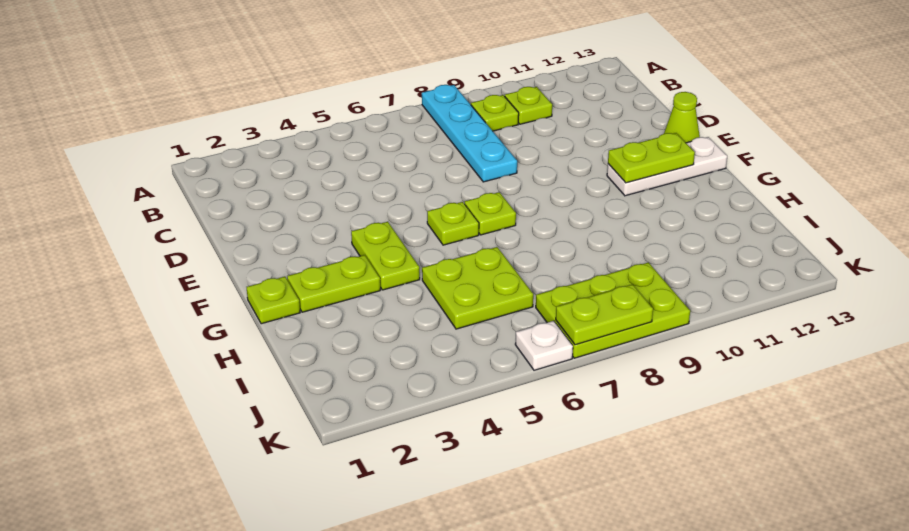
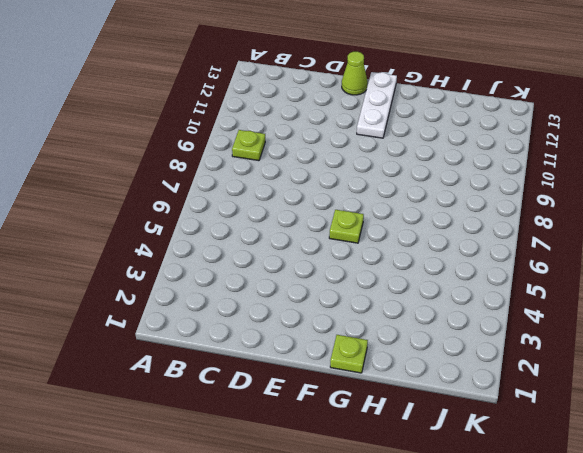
none -> cyan plate A8:D8 level 1
none -> lime plate B10 level 1
none -> lime plate F4:G4 level 1

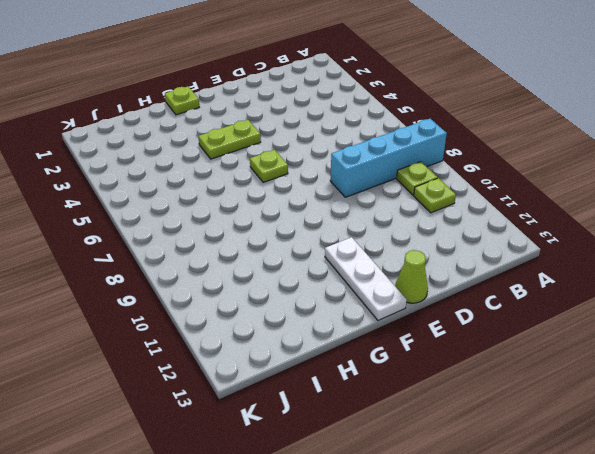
cyan brick A8:D8 level 1 -> cyan plate A8:D8 level 1
none -> lime plate F7 level 1
none -> lime plate G2:G3 level 1
none -> lime plate H5:I6 level 1

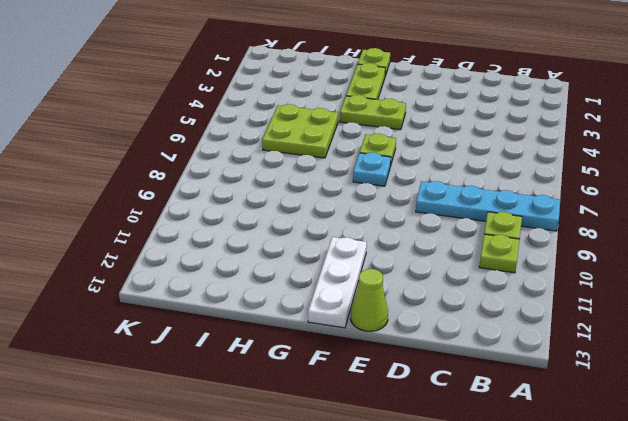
cyan plate F7 level 1 -> lime plate F7 level 1
none -> lime plate J7:K9 level 1
none -> white plate K6 level 1
none -> lime plate F11:F12 level 2

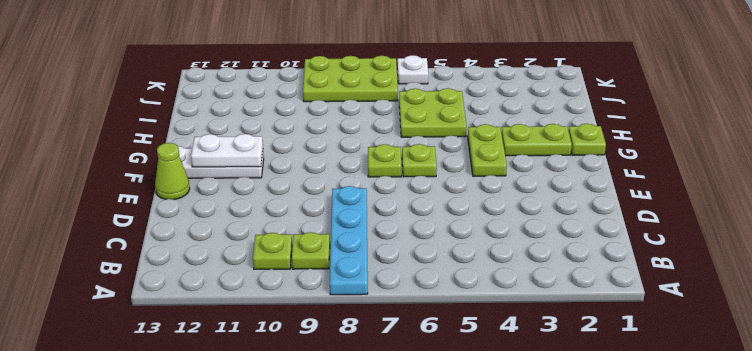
white plate F11:F12 level 2 -> lime plate F11:F12 level 2
none -> lime plate K7:K8 level 2

